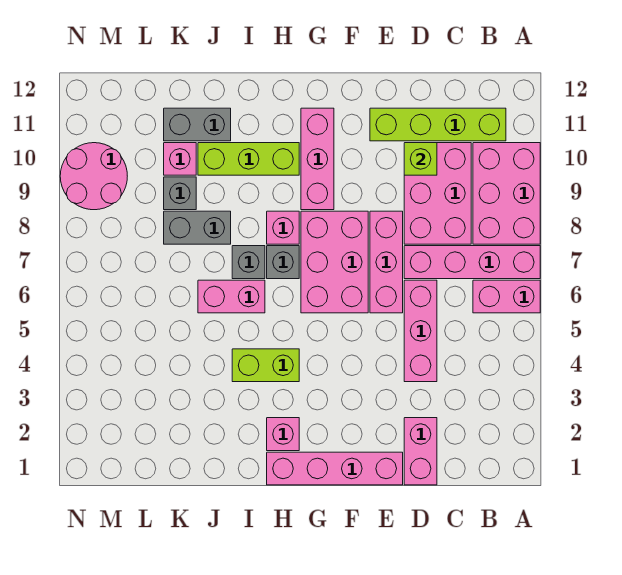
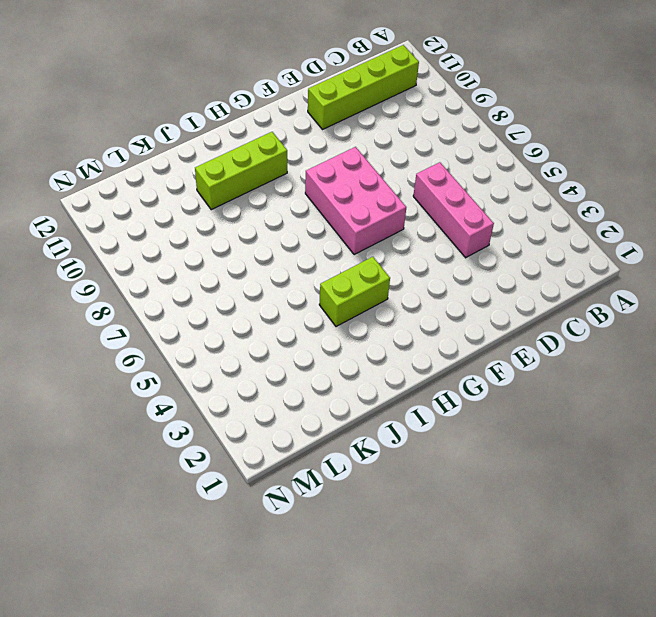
none -> pink brick A6:B6 level 1
none -> pink brick A7:D7 level 1
none -> pink brick A8:B10 level 1

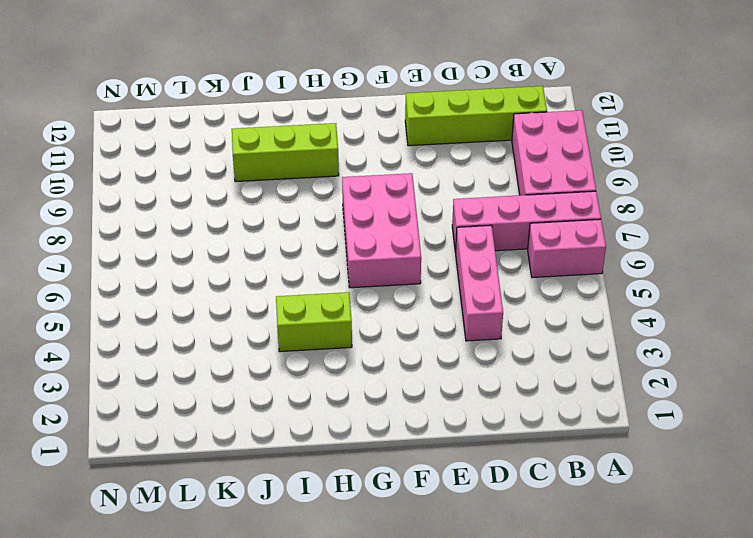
none -> pink brick C8:D10 level 1
none -> pink brick D1:D2 level 1
none -> pink brick E1:H1 level 1

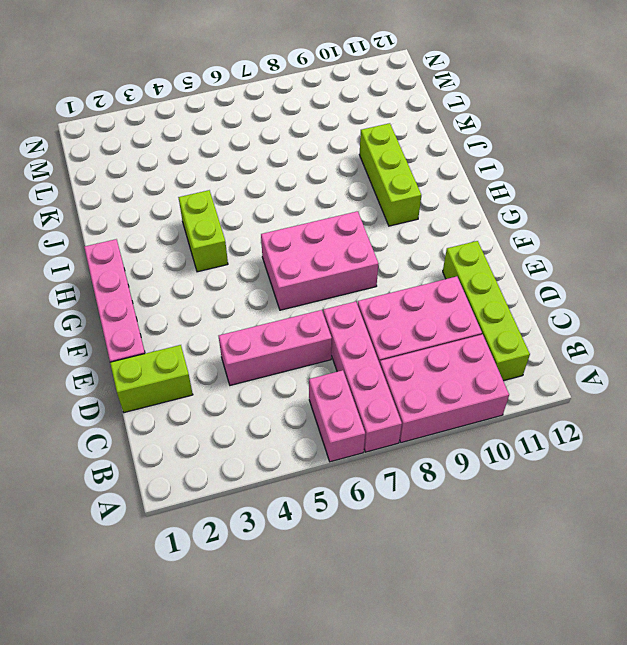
lime brick D1:D2 level 1 -> pink brick D1:D2 level 1
none -> pink brick E6:E8 level 1
none -> pink brick G9:G11 level 1
none -> pink brick H2 level 1

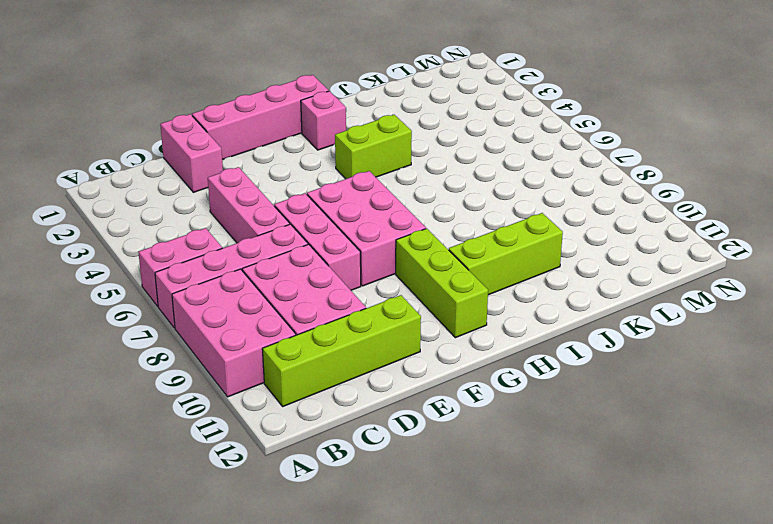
lime brick G9:G11 level 1 -> pink brick G9:G11 level 1
none -> grey brick H7 level 1
none -> pink brick H8 level 1
none -> pink brick I6:J6 level 1

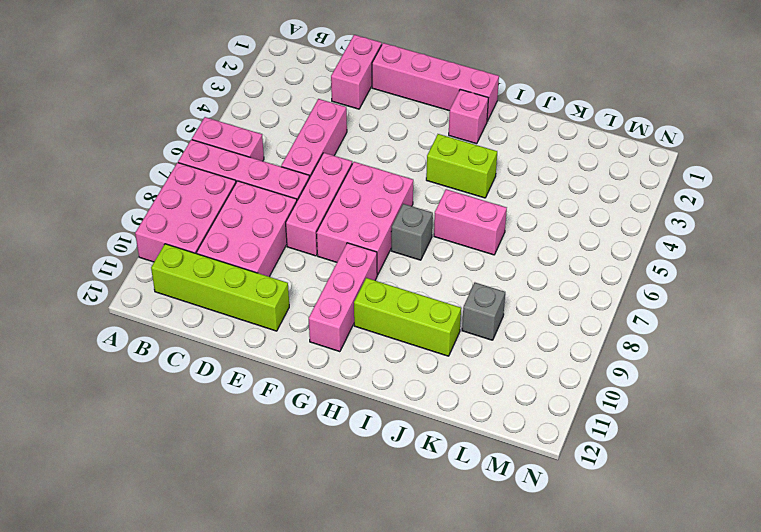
none -> pink brick H8 level 1
none -> grey brick I7 level 1
none -> grey brick J8:K8 level 1

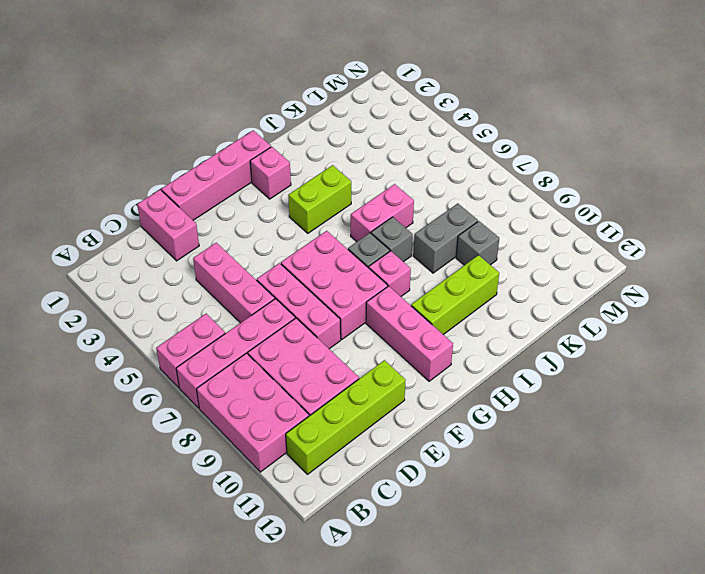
none -> grey brick J11:K11 level 1
none -> pink brick K10 level 1
none -> pink round brick M9:N10 level 1

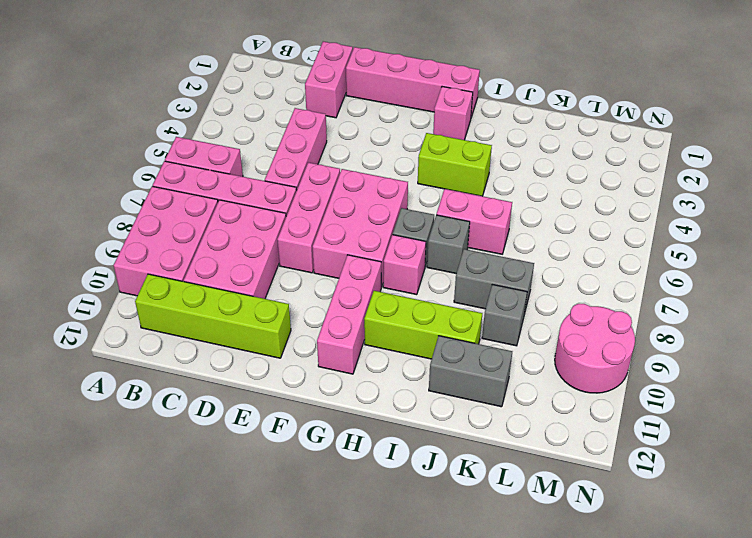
none -> pink brick K10 level 1
none -> lime brick D10 level 2

